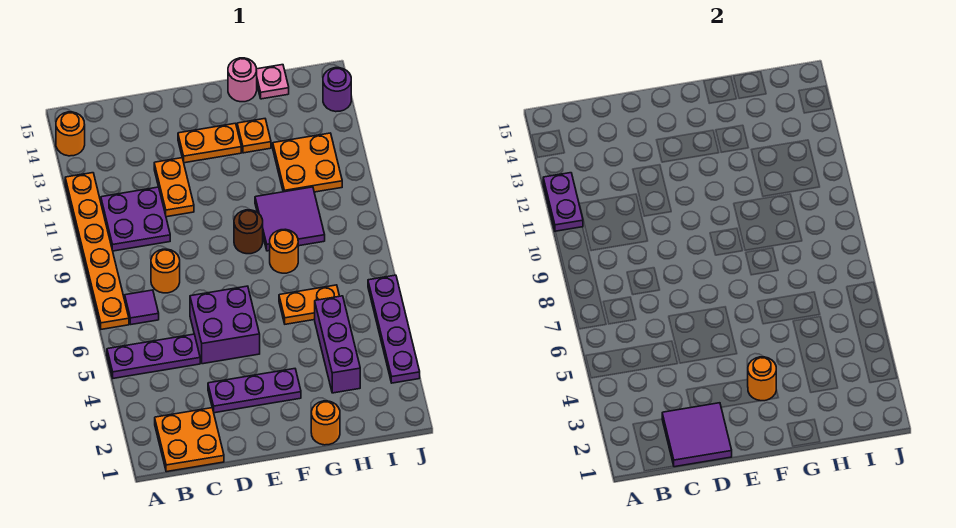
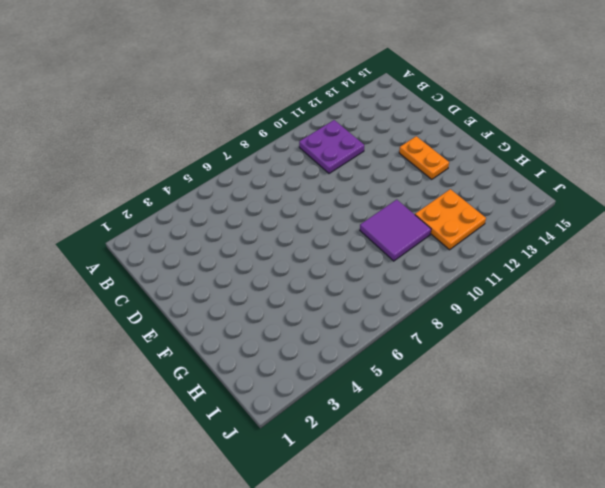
none -> purple plate A5:C5 level 1
none -> orange plate A7:A12 level 1
none -> orange round brick A14 level 1

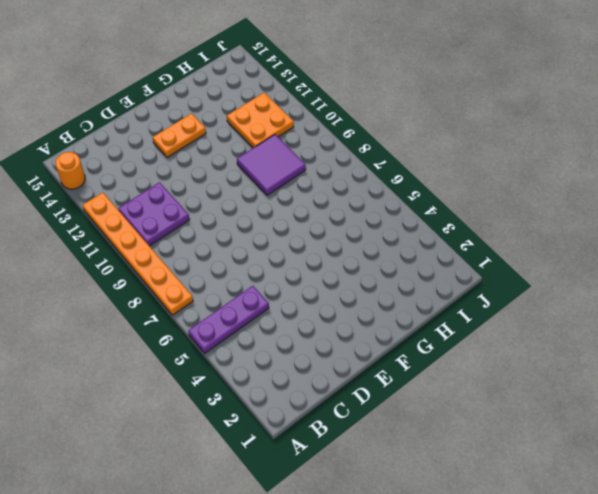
none -> orange plate B1:C2 level 1
none -> purple tile B7 level 1
none -> orange round brick C8 level 1

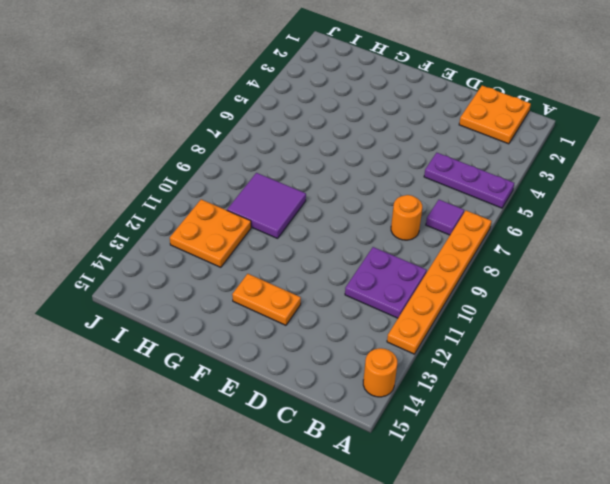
none -> purple plate D3:F3 level 1
none -> purple brick D5:E6 level 1
none -> orange plate D11:D12 level 1

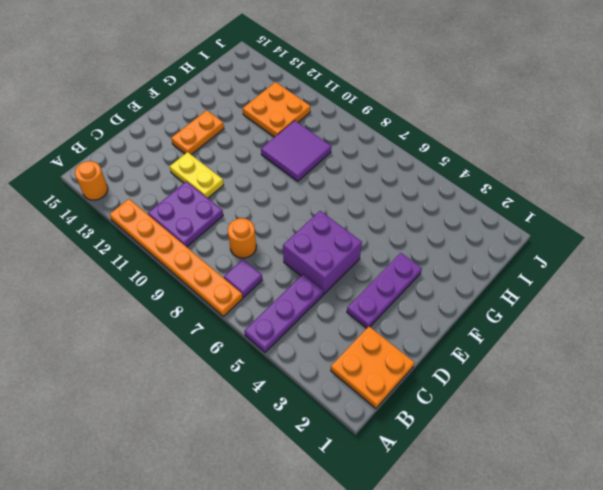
yellow plate D11:D12 level 1 -> orange plate D11:D12 level 1
none -> brown round brick F9 level 1
none -> orange round brick G1 level 1
none -> orange plate G6:H6 level 1

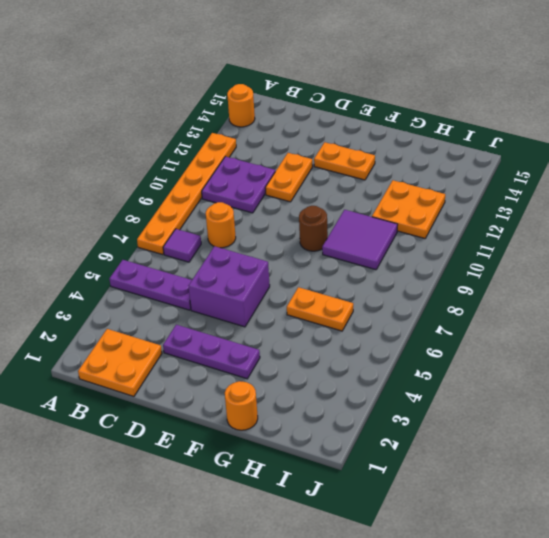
none -> orange round brick G8 level 1
none -> orange plate G13 level 1
none -> pink round brick G15 level 1

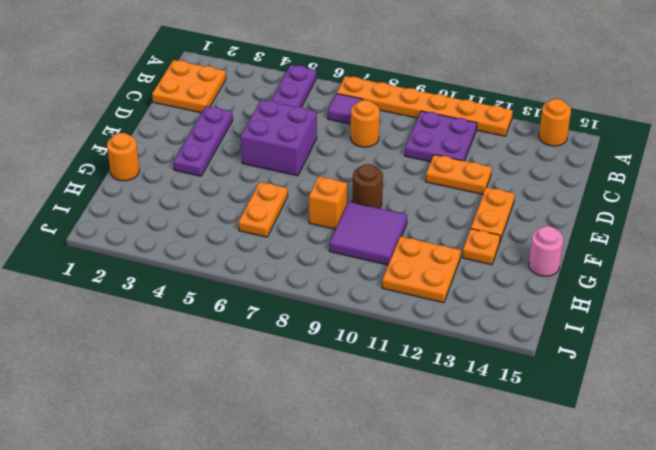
orange brick G8 level 1 -> orange round brick G8 level 1
none -> purple brick H3:H5 level 1
none -> pink plate H15 level 1
none -> purple plate J3:J6 level 1

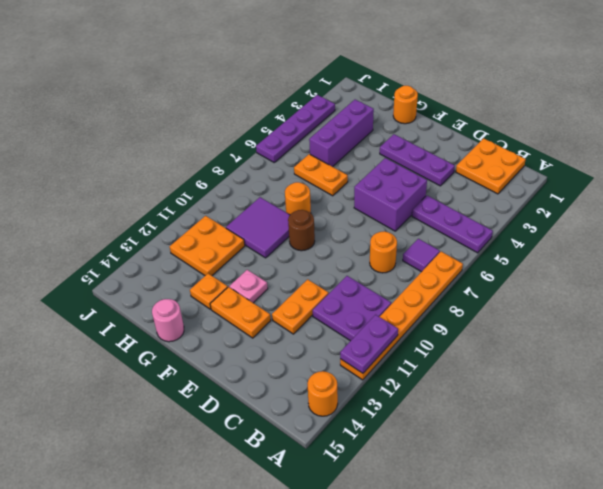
pink plate F12 level 1 -> pink plate H15 level 1
none -> purple round brick J14 level 1
none -> purple tile C1:D2 level 2
none -> orange round brick F3 level 2

